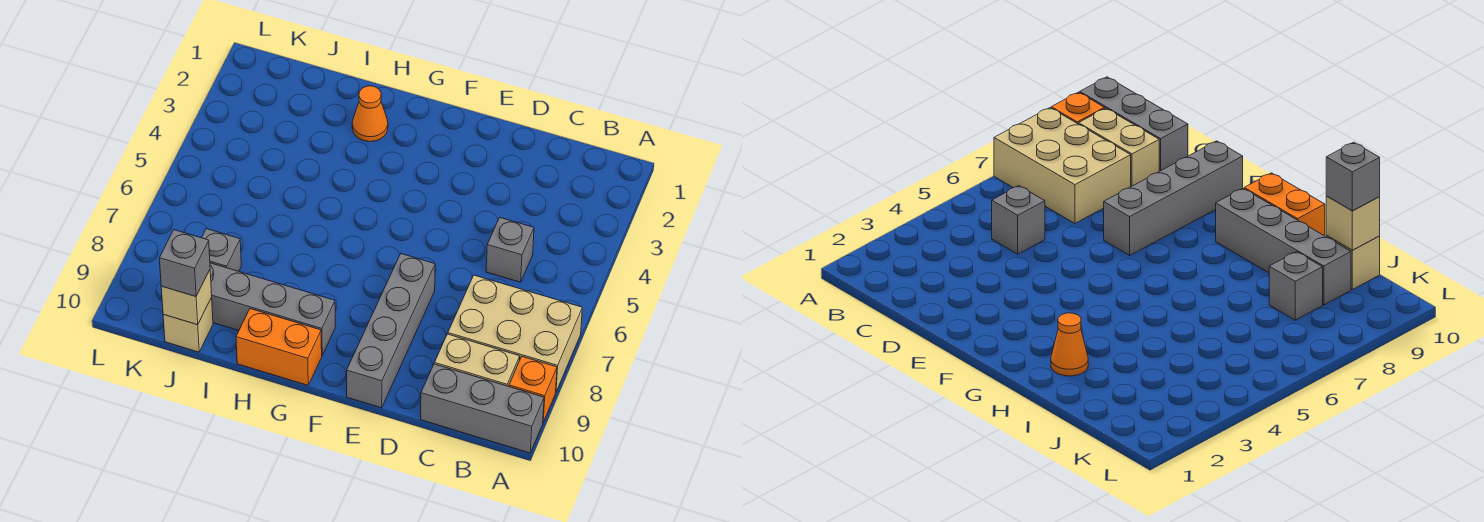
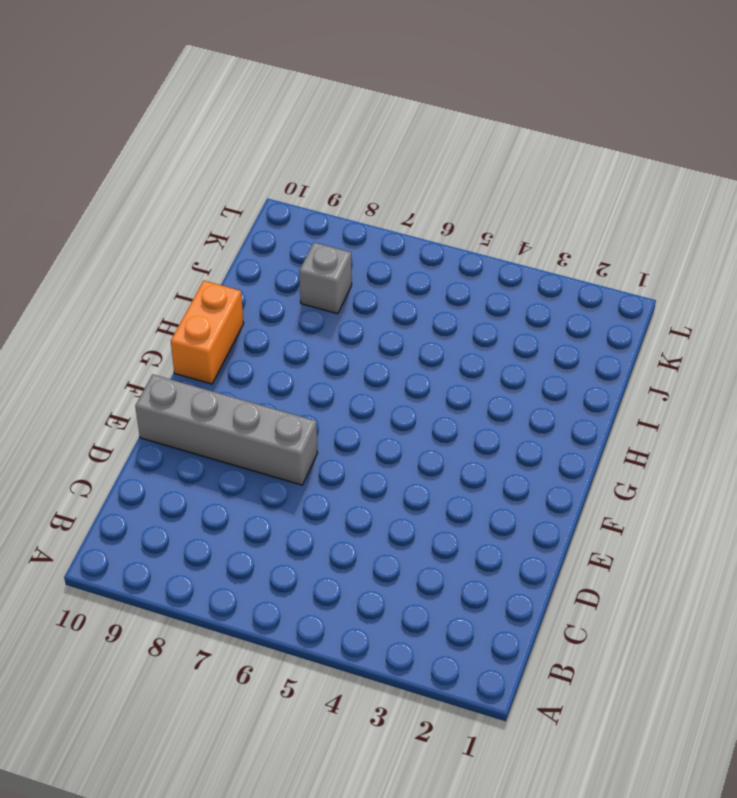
none -> tan brick A7:C8 level 1
none -> orange brick A9 level 1
none -> grey brick A10:C10 level 1

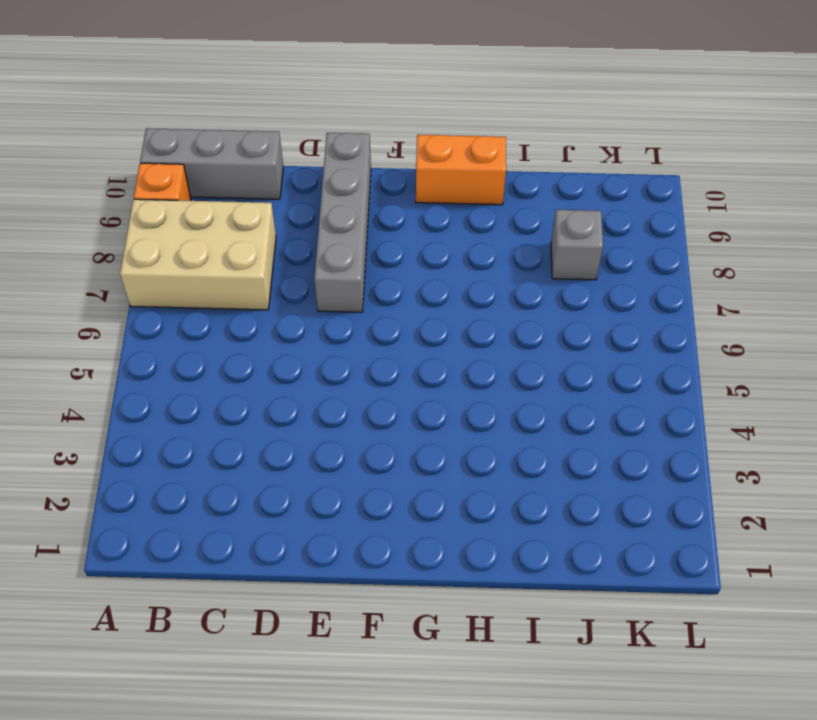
none -> tan brick B9:C9 level 1
none -> grey brick C5 level 1
none -> grey brick G9:J9 level 1

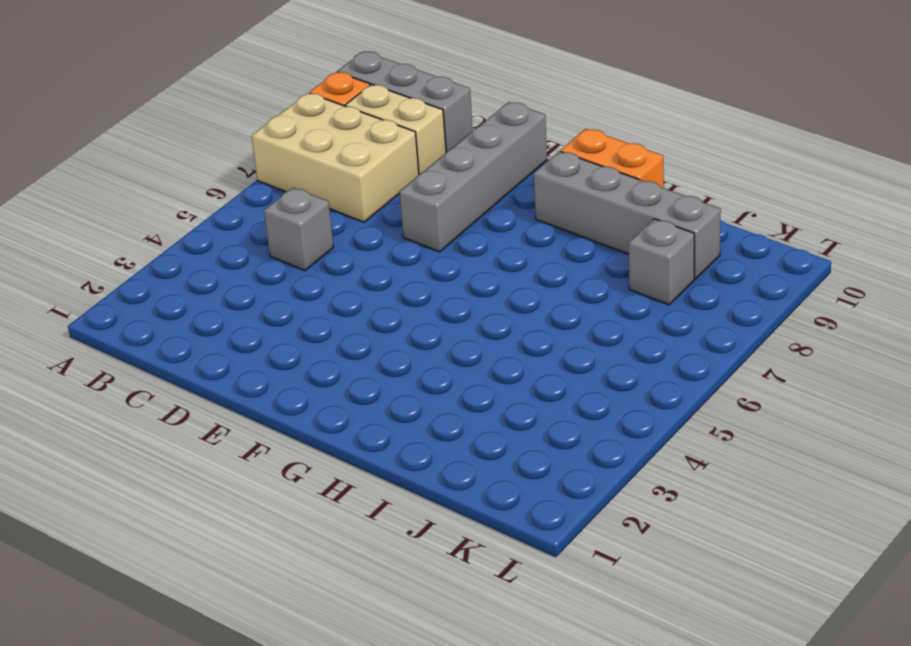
none -> orange cone H2 level 1
none -> tan brick J10 level 1
none -> tan brick J10 level 2

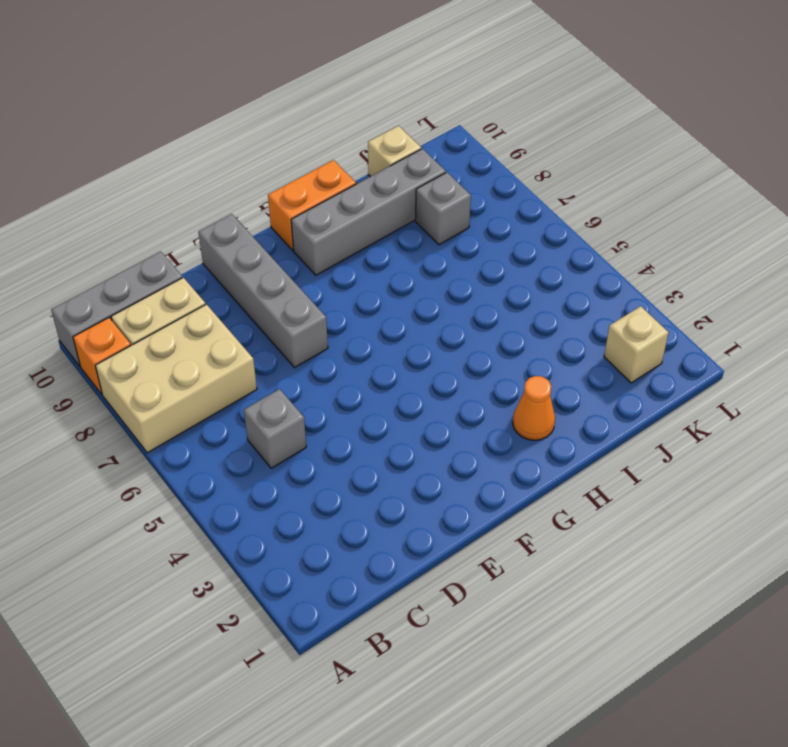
tan brick K2 level 1 -> tan brick J10 level 2
none -> grey brick J10 level 3

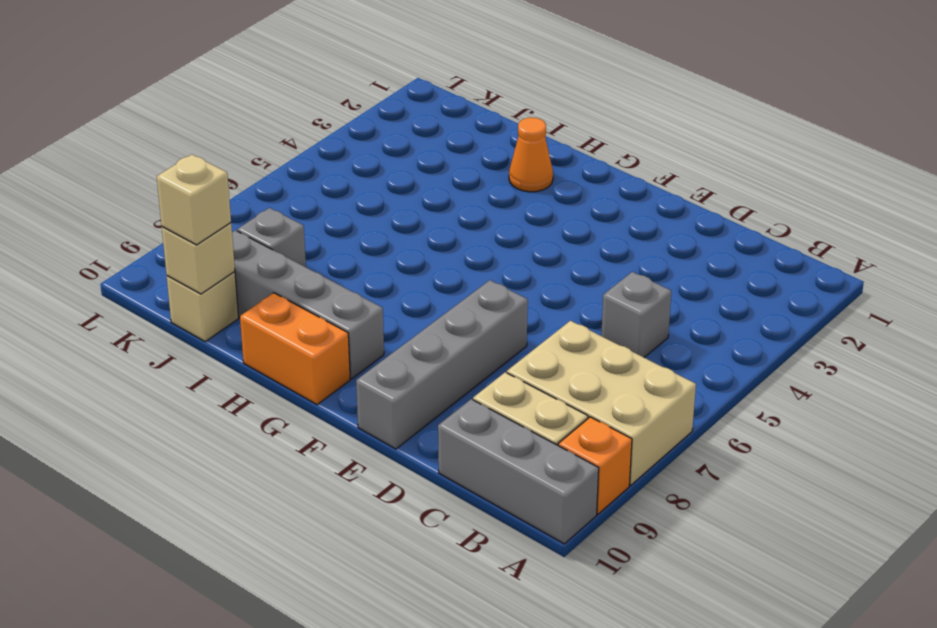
tan brick J10 level 3 -> grey brick J10 level 3

